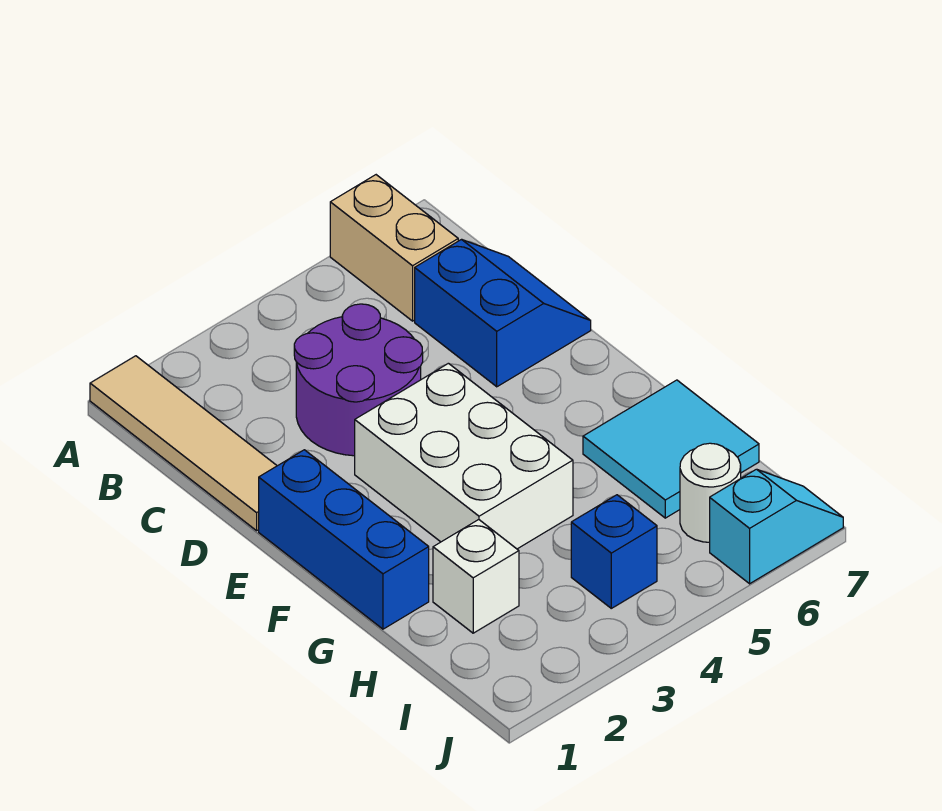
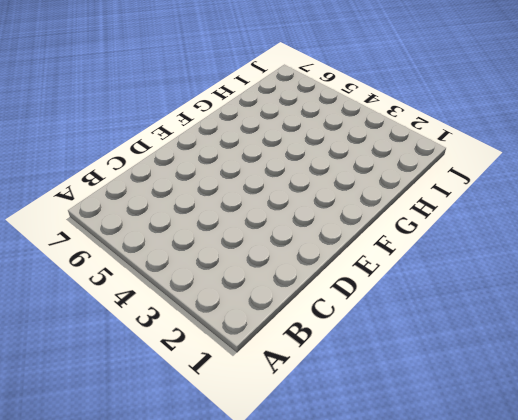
none -> tan tile A1:D1 level 1
none -> tan brick A6:B6 level 1

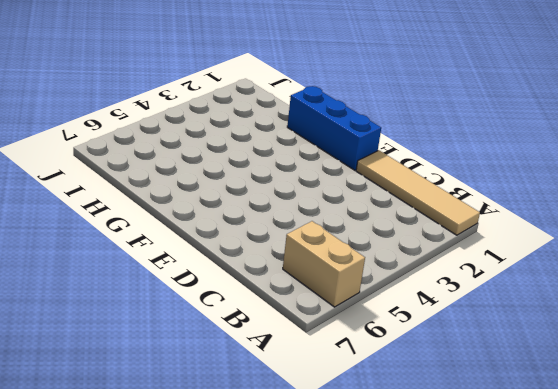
none -> purple round brick C3:D4 level 1
none -> blue slope C6:D7 level 1 top 6

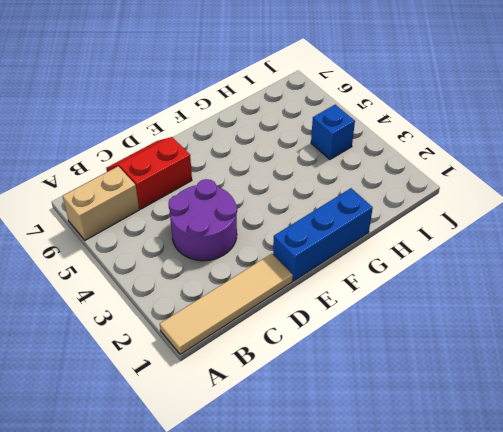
red slope C6:D7 level 1 top 6 -> blue slope C6:D7 level 1 top 6
none -> white brick E3:G4 level 1
none -> cyan tile G6:H7 level 1

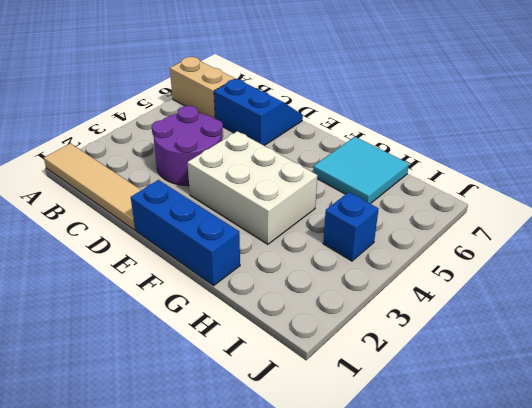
none -> white brick H2 level 1
none -> white round brick I6 level 1

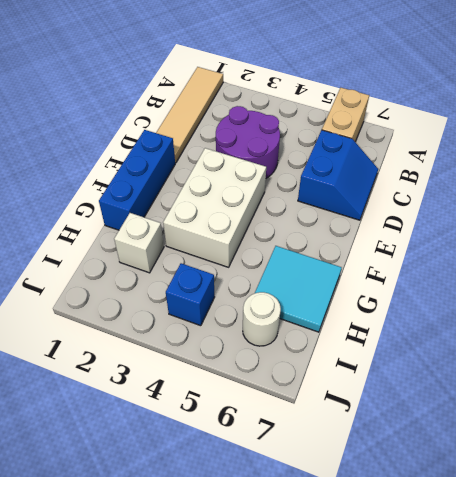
none -> cyan slope J6:J7 level 1 top 6

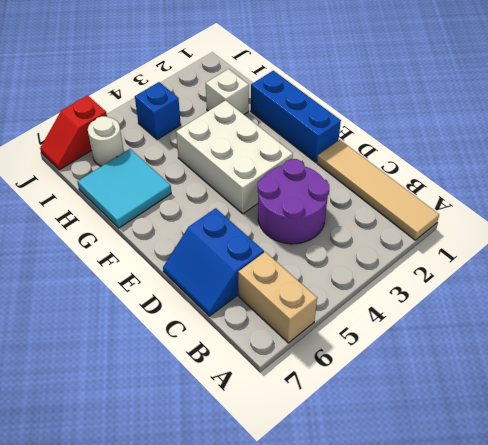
red slope J6:J7 level 1 top 6 -> cyan slope J6:J7 level 1 top 6

